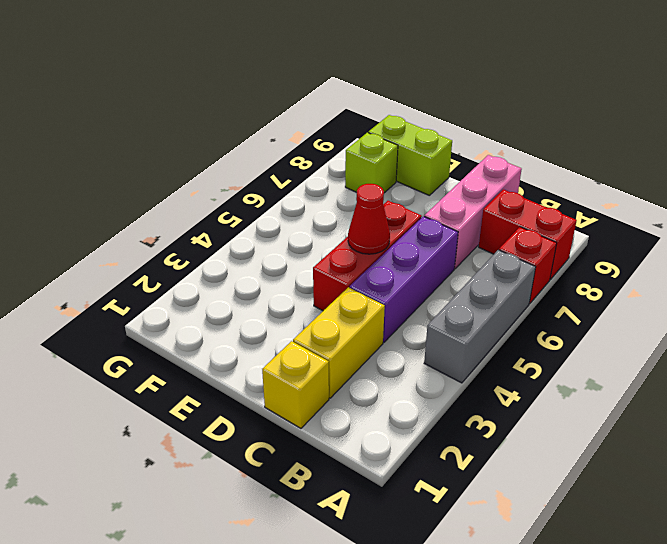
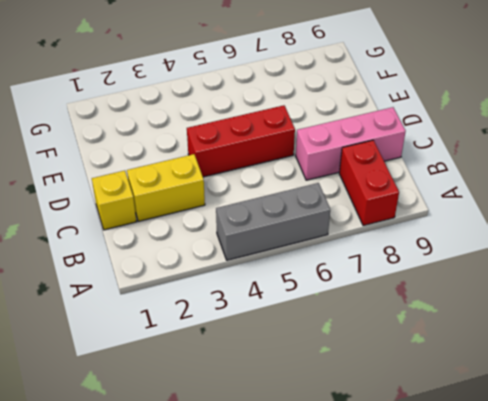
none -> red brick A7 level 1
none -> purple brick C4:C6 level 1

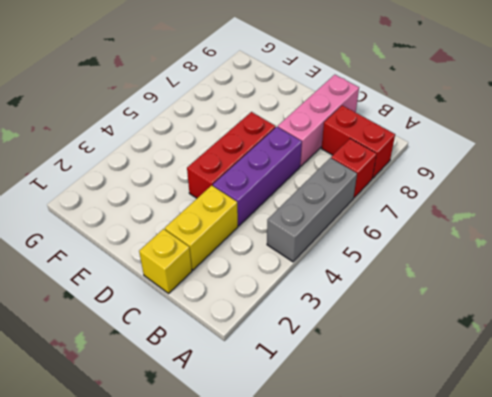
none -> lime brick E9:F9 level 1
none -> lime brick F8 level 1

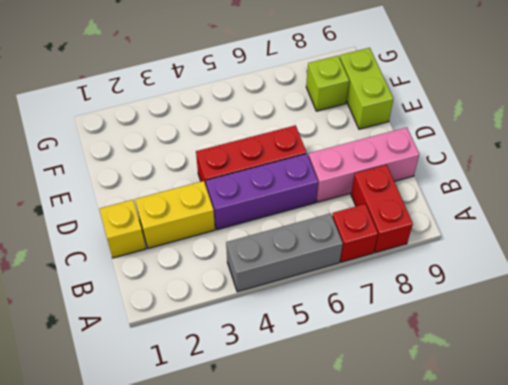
none -> red cone D5 level 2

